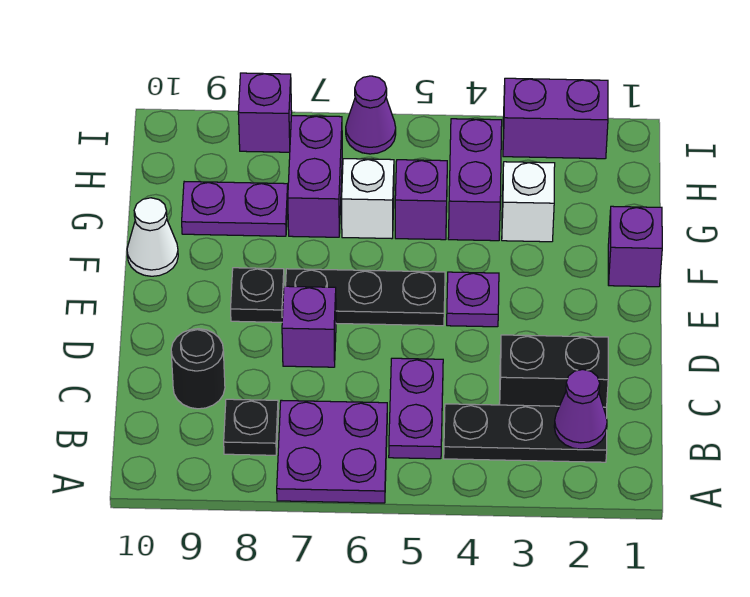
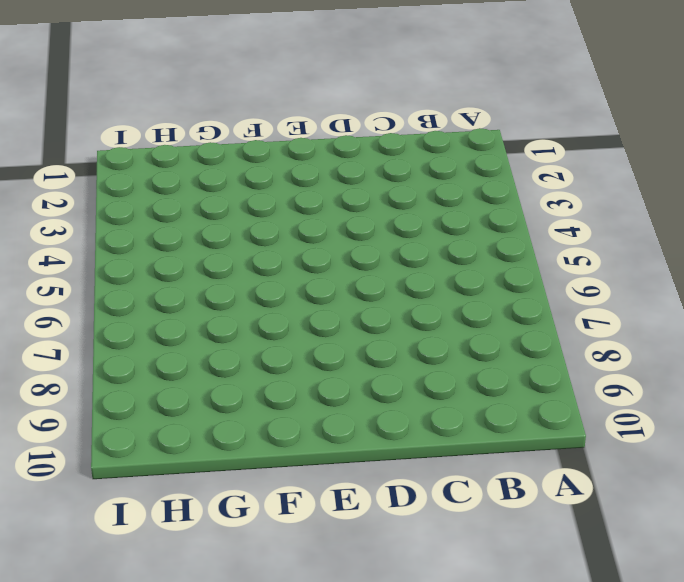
none -> purple plate A6:B7 level 1
none -> black plate B2:B4 level 1
none -> purple plate B5:C5 level 1

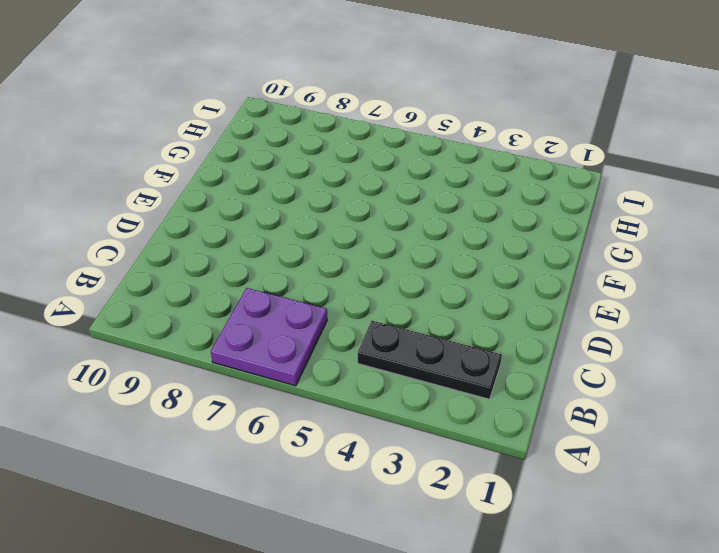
none -> purple plate B5:C5 level 1
none -> black plate B8 level 1
none -> black brick C2:C3 level 1

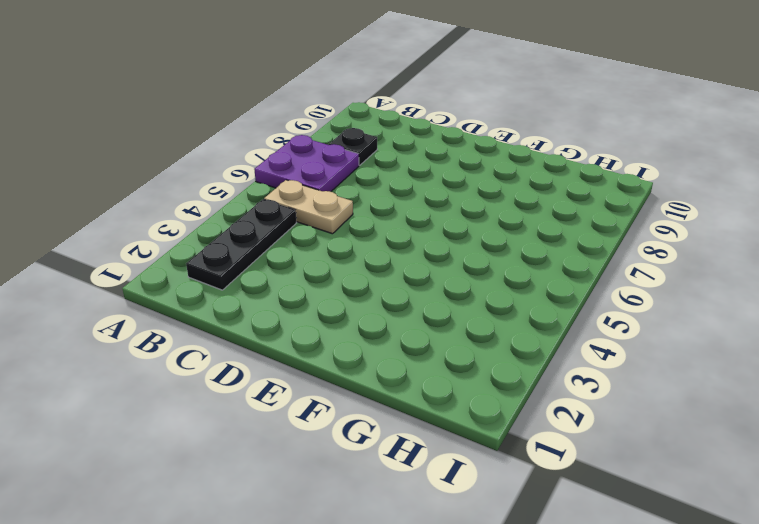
tan plate B5:C5 level 1 -> purple plate B5:C5 level 1
none -> black brick C2:C3 level 1
none -> black round brick C9 level 1
none -> purple brick D7 level 1

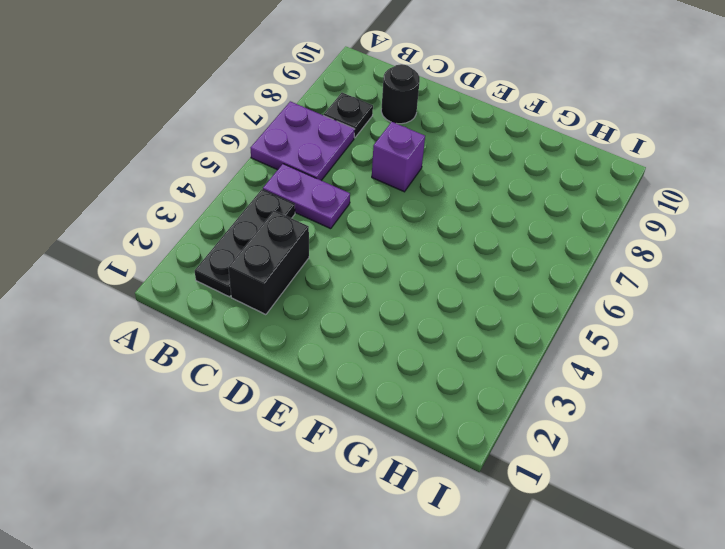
none -> purple plate E4 level 1
none -> black plate E5:E7 level 1
none -> black plate E8 level 1

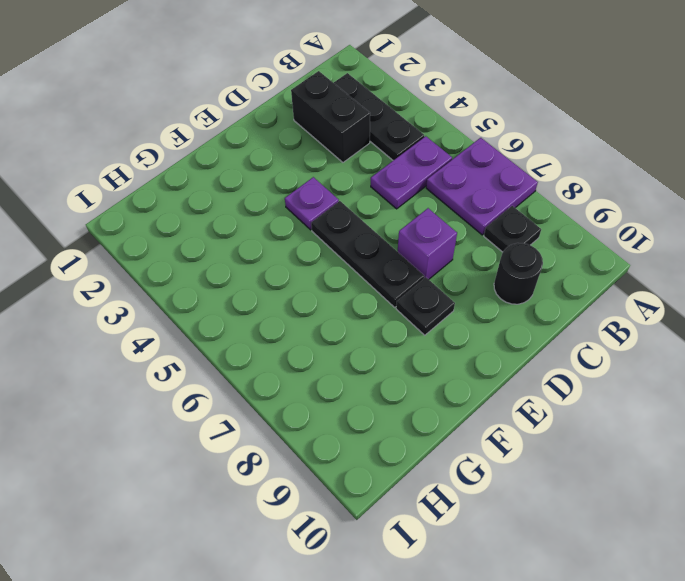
none -> purple brick F1 level 1
none -> white cone F10 level 1
none -> white brick G3 level 1

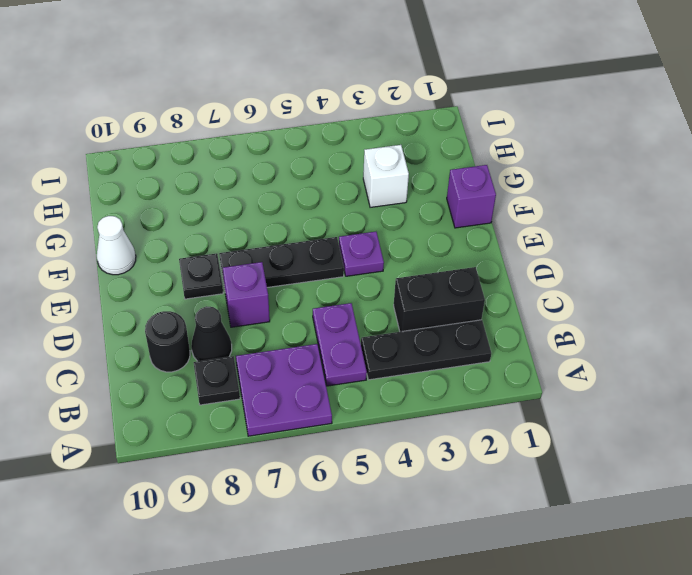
black cone C8 level 1 -> none
none -> purple brick G4:H4 level 1
none -> purple brick G5 level 1
none -> white brick G6 level 1

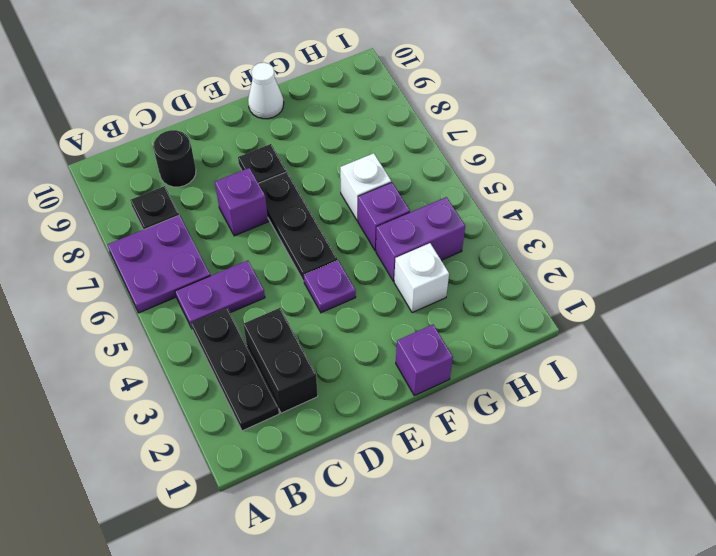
none -> purple brick G7:H7 level 1
none -> purple plate G8:G9 level 1
none -> purple brick I2:I3 level 1

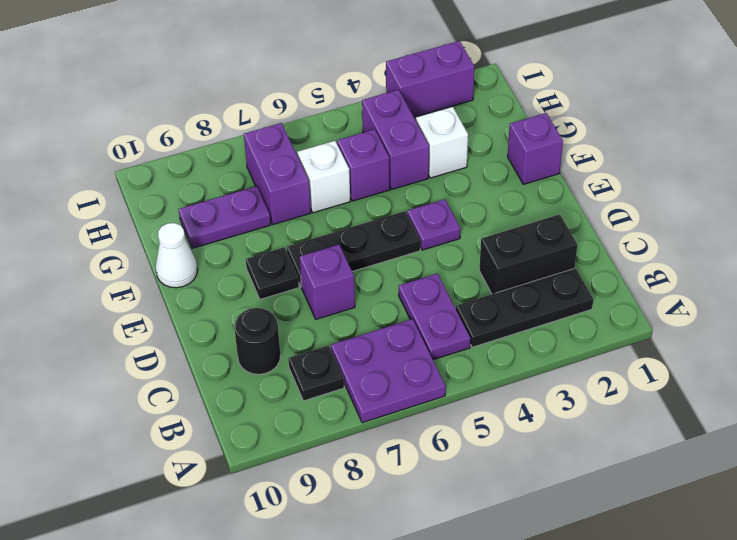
none -> purple cone I6 level 1
none -> purple brick I8 level 1
none -> purple cone B2 level 2

